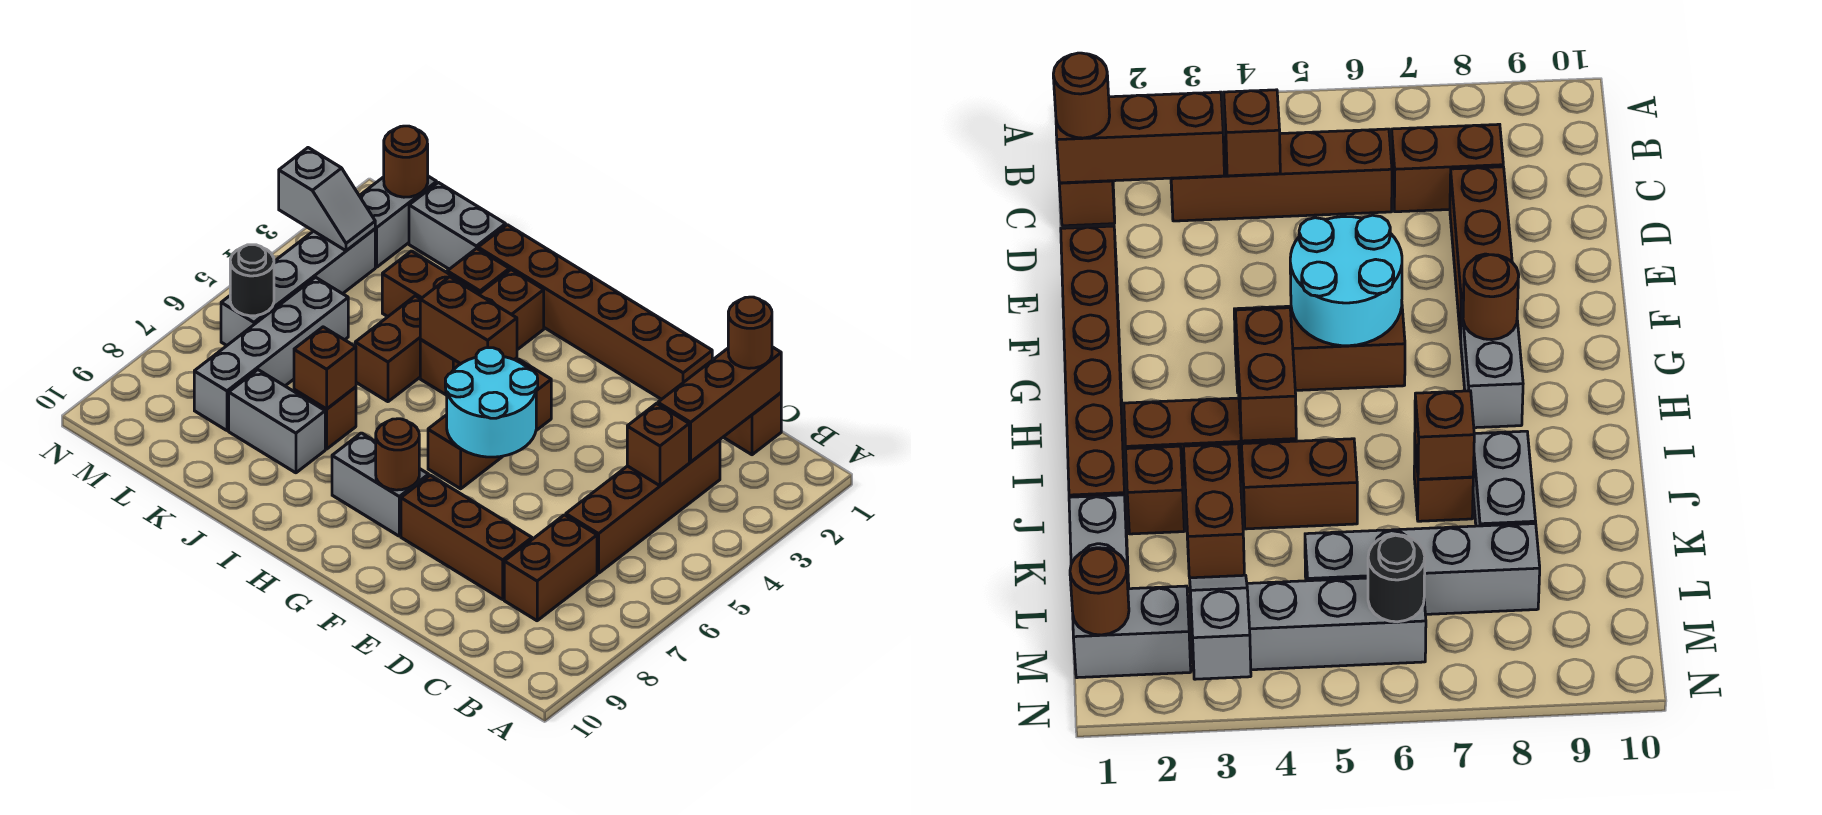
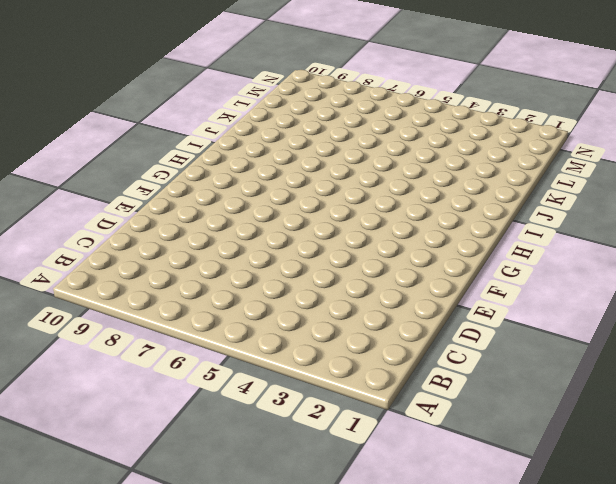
none -> brown brick C1 level 1
none -> brown brick C3:C6 level 1
none -> brown brick C7:C8 level 1

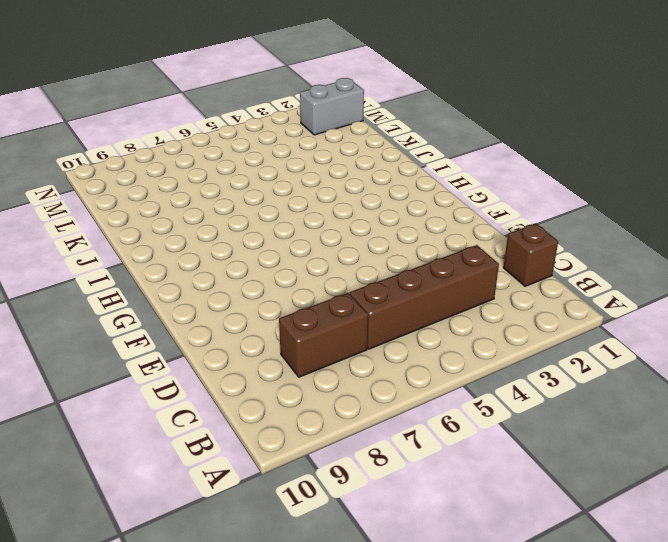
none -> brown brick D8:F8 level 1
none -> brown brick E1:J1 level 1
none -> brown brick G4:G6 level 1

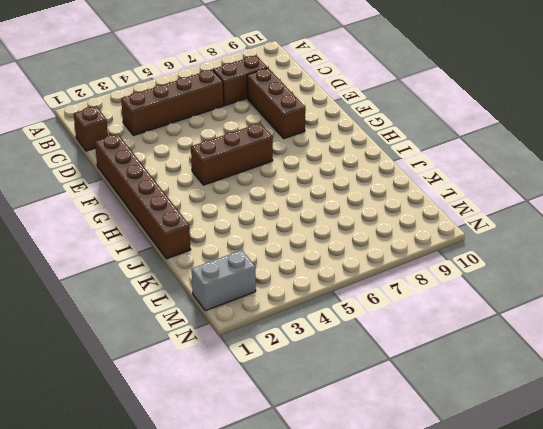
none -> grey brick G8:H8 level 1
none -> brown brick I2:I4 level 1
none -> brown brick J2 level 1

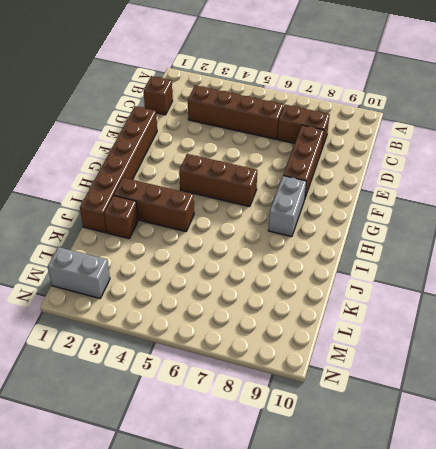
none -> brown brick J3:K3 level 1
none -> brown brick J4:J5 level 1
none -> brown brick J7 level 1

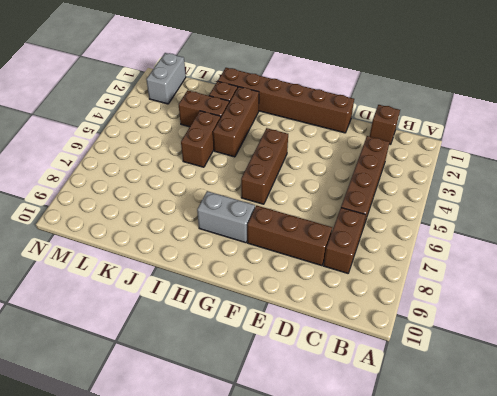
none -> brown brick J7 level 1
none -> grey brick J8:K8 level 1
none -> grey brick K1:L1 level 1

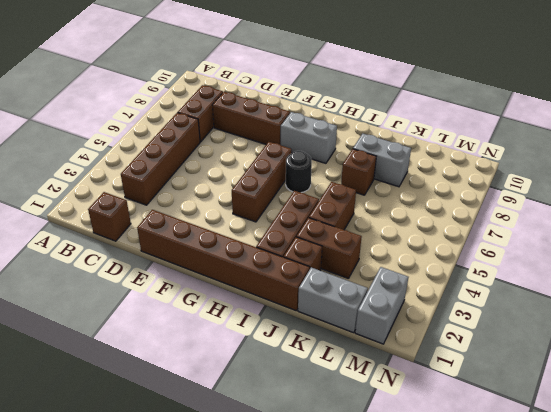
black round brick H6 level 1 -> black round brick M6 level 2
none -> grey brick L5:L8 level 1
none -> grey brick M3:M6 level 1
none -> brown brick C1:C3 level 2

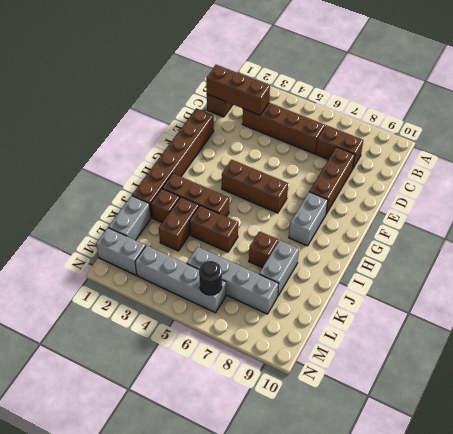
none -> brown brick C4 level 2
none -> cyan round brick F5:G6 level 2
none -> brown round brick G8 level 2

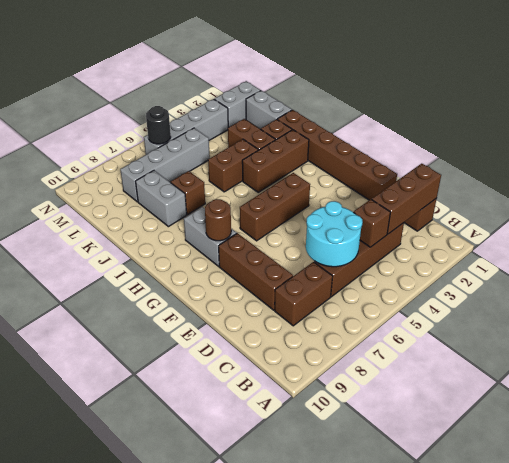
cyan round brick C5:D6 level 2 -> cyan round brick F5:G6 level 2
none -> brown brick H4:I4 level 2
none -> brown brick J7 level 2
none -> brown round brick M1 level 2

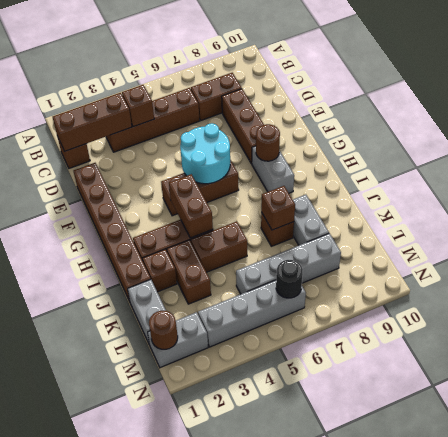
none -> grey slope M3:N3 level 2 top N
none -> brown round brick C1 level 3

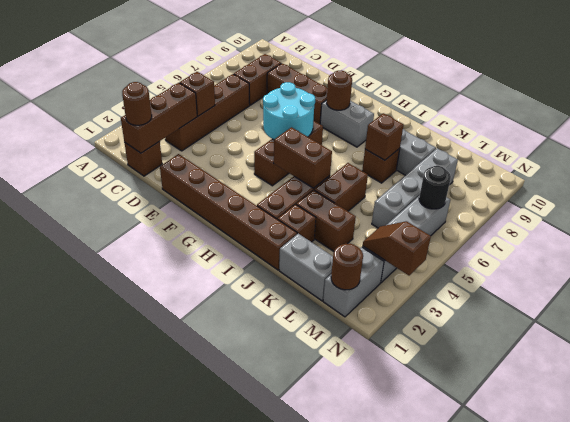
brown slope M3:N3 level 2 top N -> grey slope M3:N3 level 2 top N

